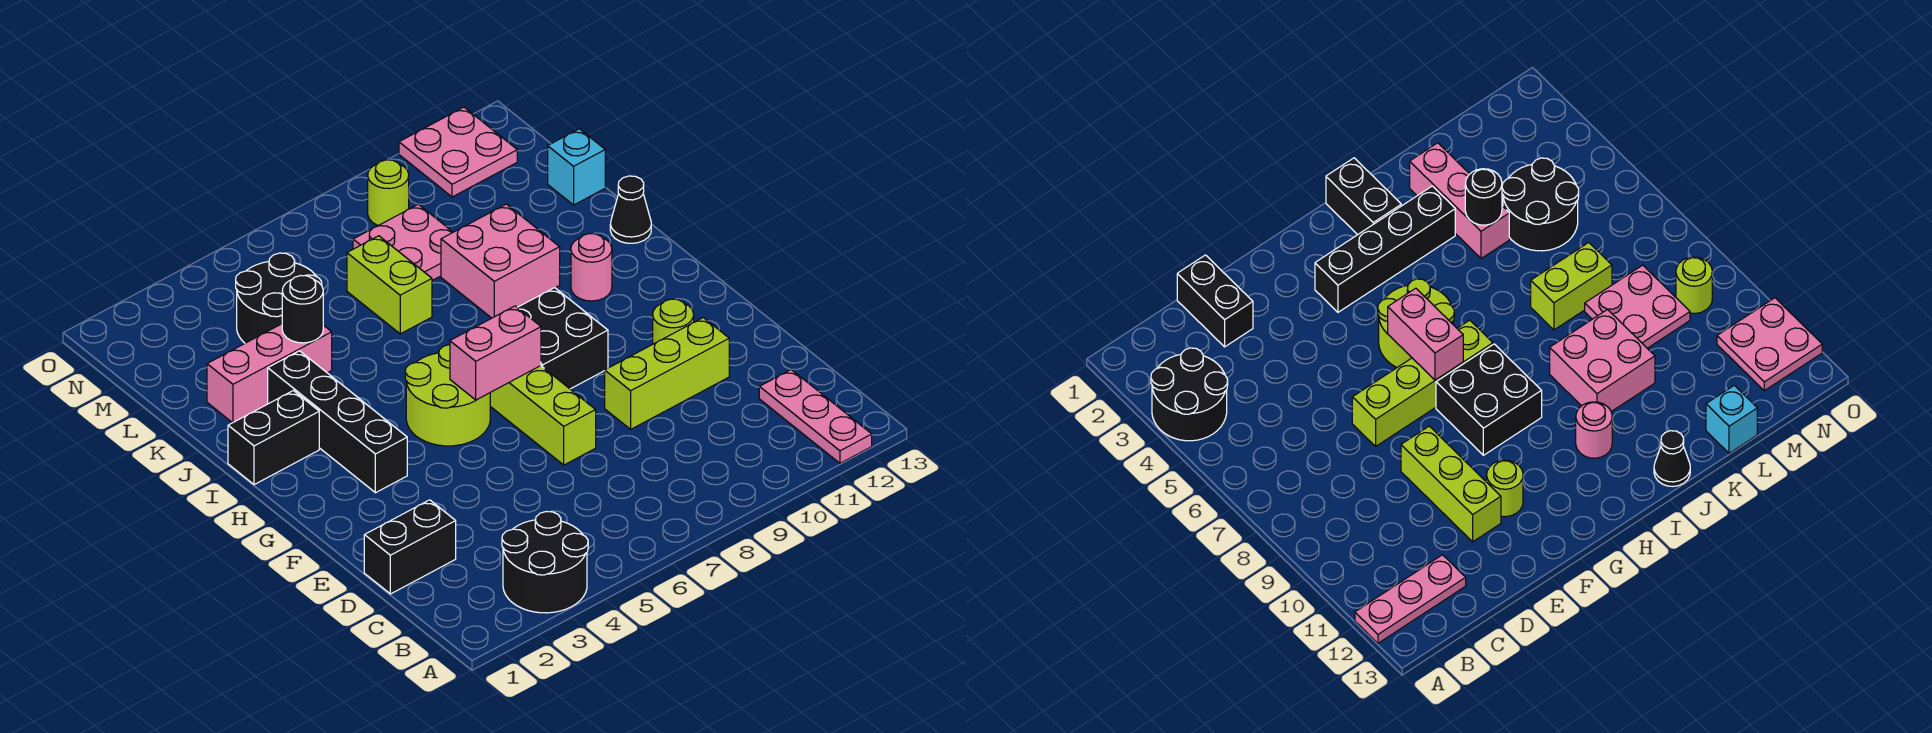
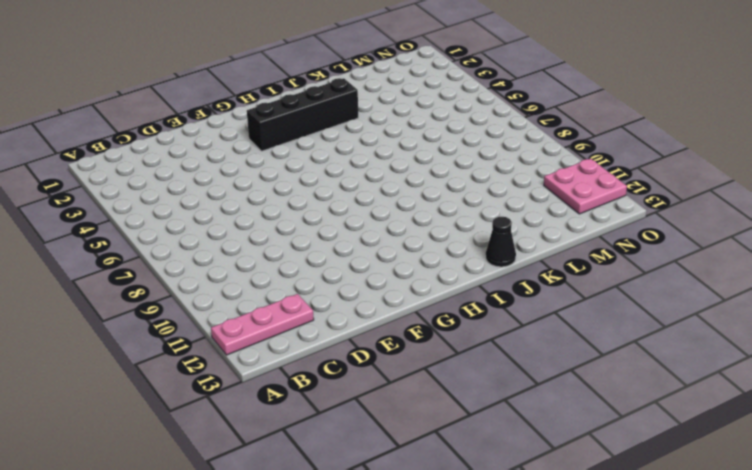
none -> black round brick A3:B4 level 1
none -> black brick D1:D2 level 1
none -> lime brick E7:H7 level 1

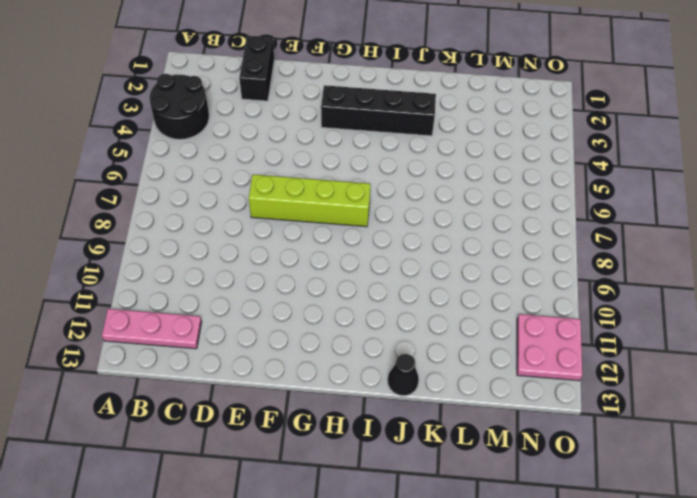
none -> lime brick E9:E11 level 1
none -> lime round brick F11 level 1
none -> lime round brick G5:H6 level 1

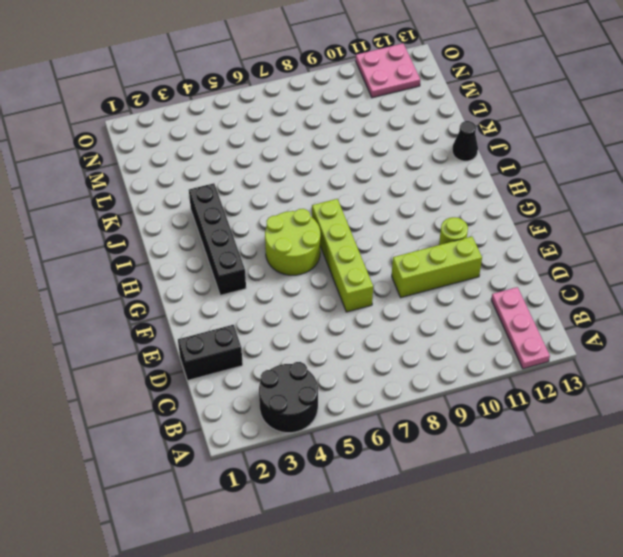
none -> black brick G8:H9 level 1
none -> black brick I1:I2 level 1
none -> pink round brick I11 level 1

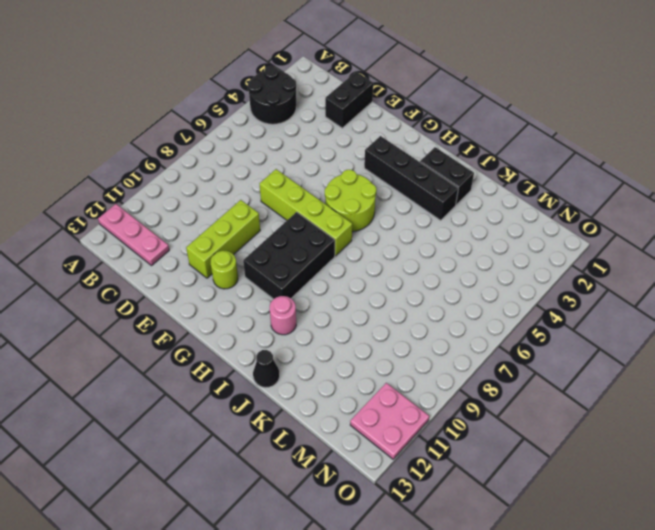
black brick G8:H10 level 1 -> black brick G8:H9 level 1
black brick I2:J2 level 1 -> black brick I1:I2 level 1
none -> pink brick J9:K10 level 1
none -> pink brick K2:K4 level 1
none -> lime brick K7:L7 level 1

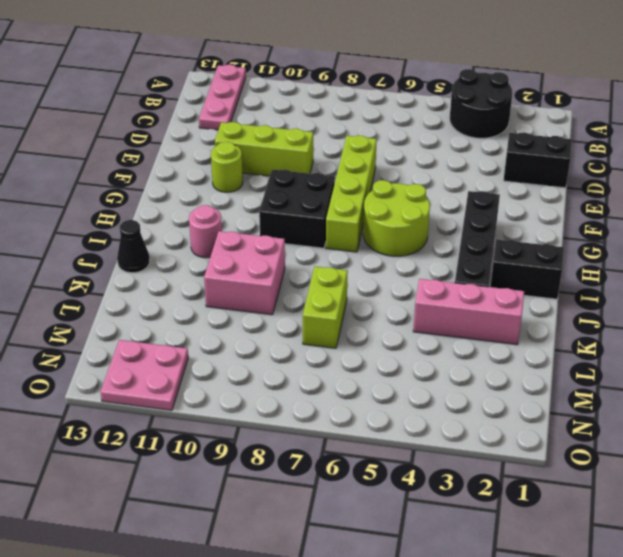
none -> black round brick L4:M5 level 1
none -> pink plate L8:M9 level 1
none -> cyan brick L13 level 1

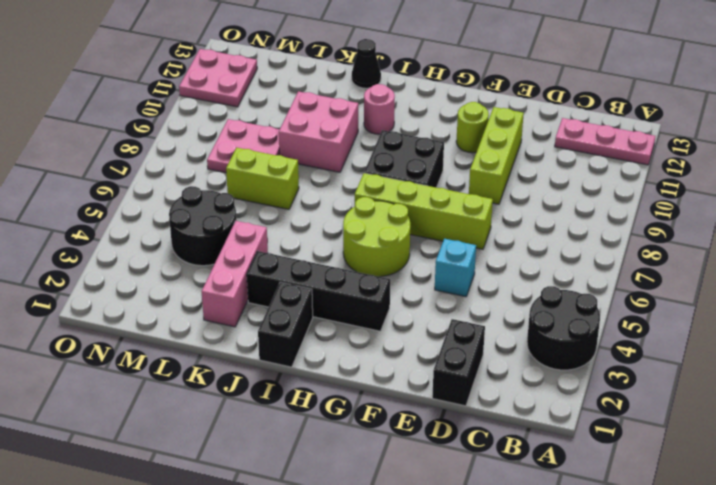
cyan brick E5 level 1 -> cyan brick L13 level 1
none -> lime round brick N9 level 1
none -> pink brick G6:G7 level 2
none -> black round brick K4 level 2

